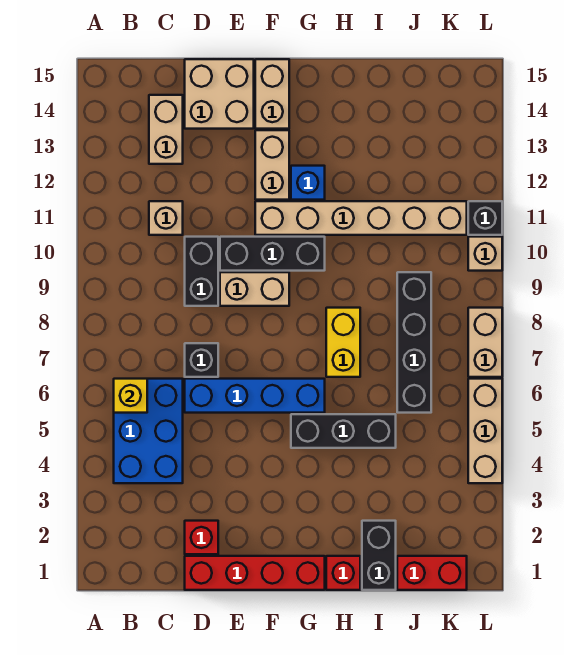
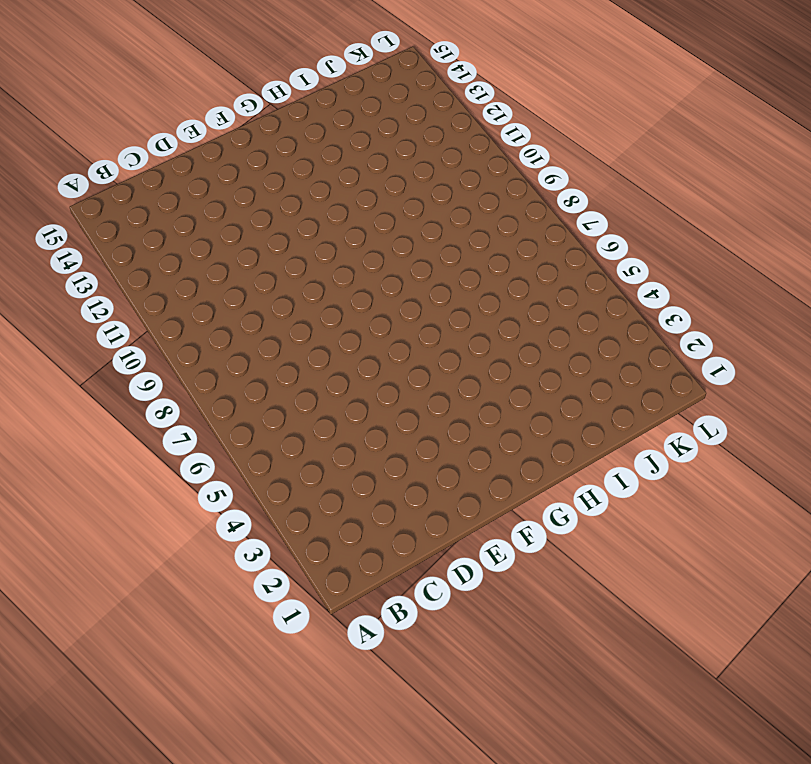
none -> blue brick B4:C6 level 1
none -> tan brick C11 level 1
none -> tan brick C13:C14 level 1

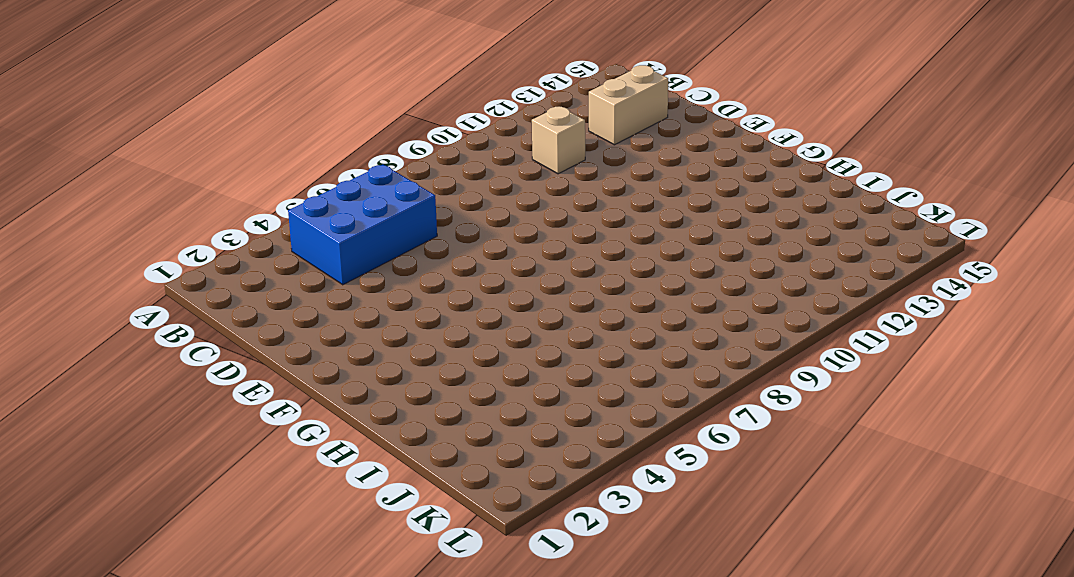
none -> red brick D1:G1 level 1
none -> red brick D2 level 1
none -> blue brick D6:G6 level 1

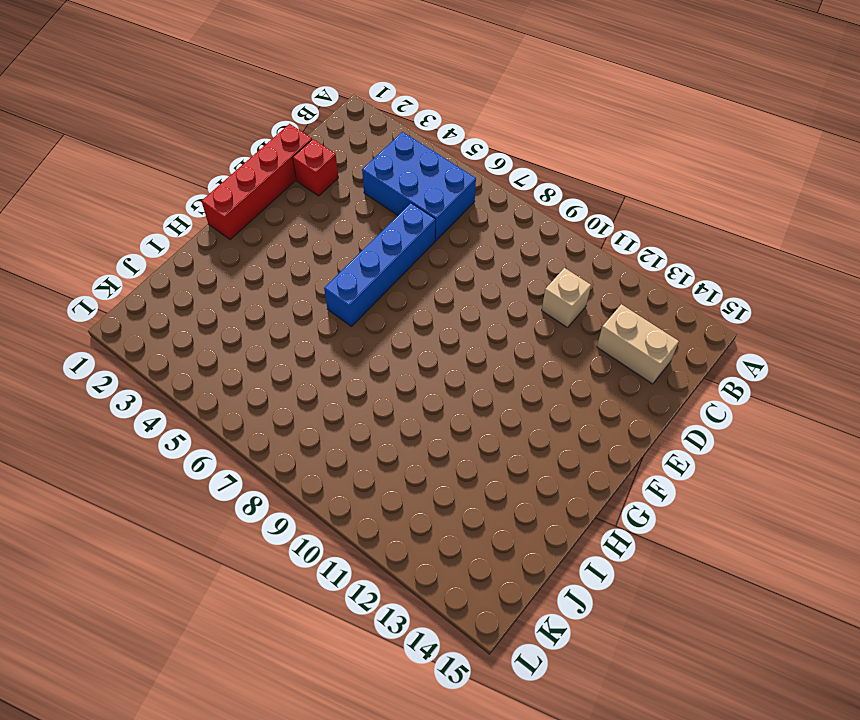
none -> black brick D7 level 1
none -> black brick D9:D10 level 1
none -> tan brick D14:E15 level 1

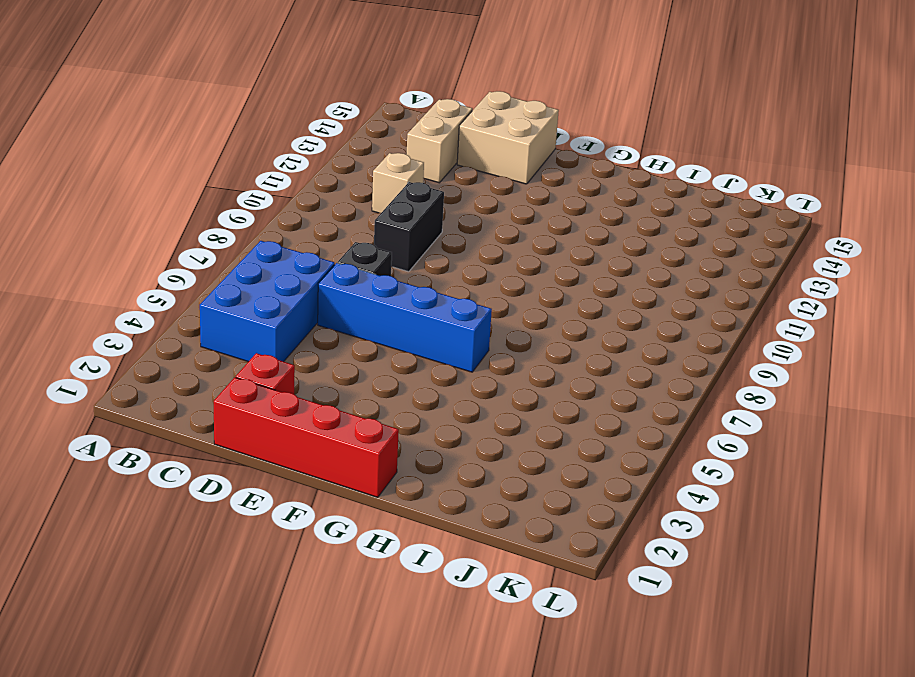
none -> tan brick E9:F9 level 1
none -> black brick E10:G10 level 1
none -> tan brick F11:K11 level 1

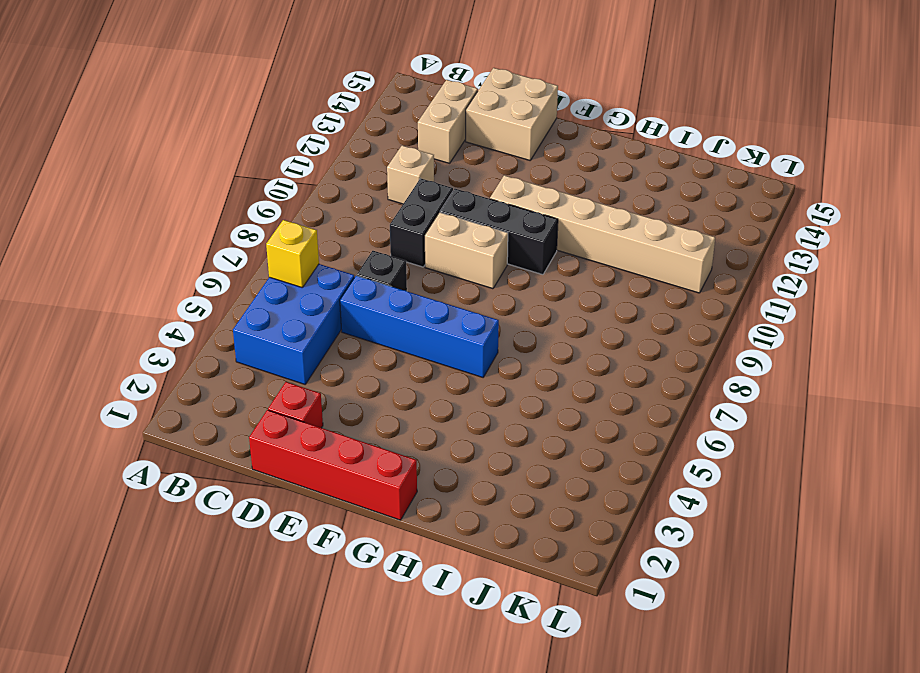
none -> tan brick F12:F13 level 1
none -> tan brick F14:F15 level 1
none -> black brick G5:I5 level 1

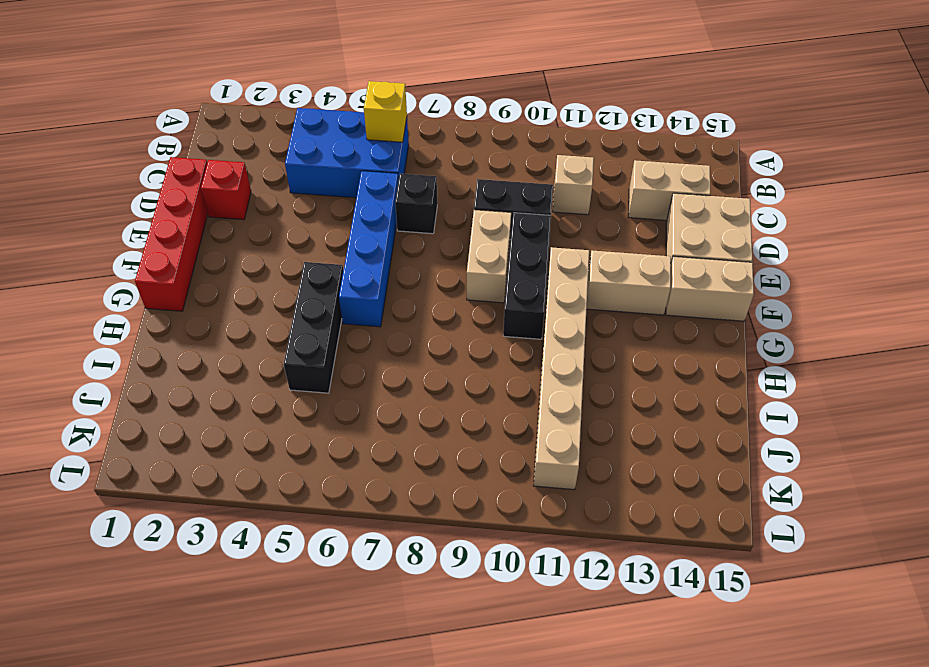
none -> blue brick G12 level 1
none -> red brick H1 level 1
none -> yellow brick H7:H8 level 1

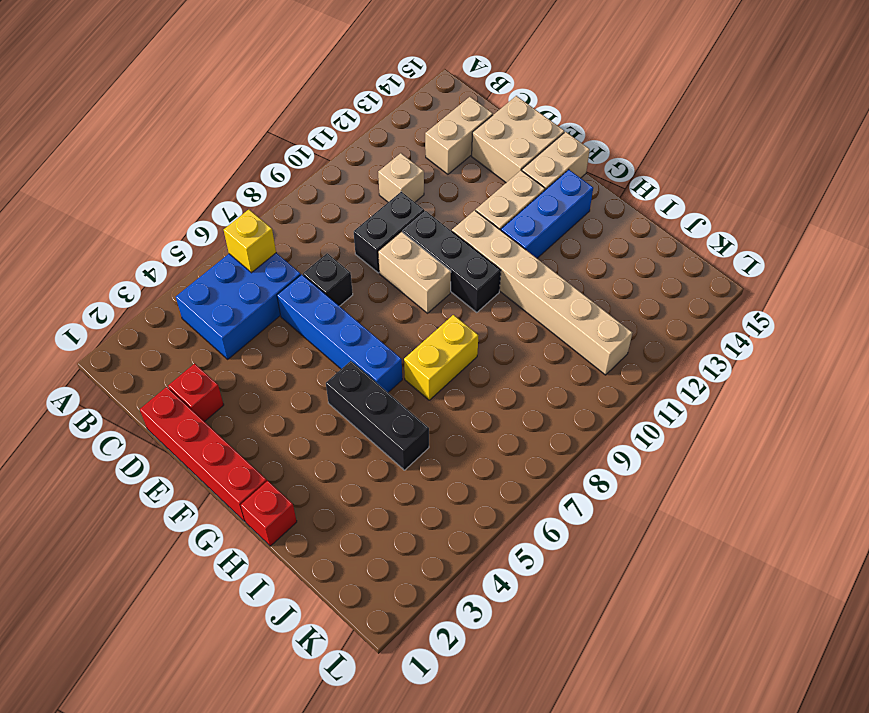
blue brick G12:G14 level 1 -> blue brick G12 level 1
none -> black brick I1:I2 level 1
none -> red brick J1:K1 level 1
none -> black brick J6:J9 level 1

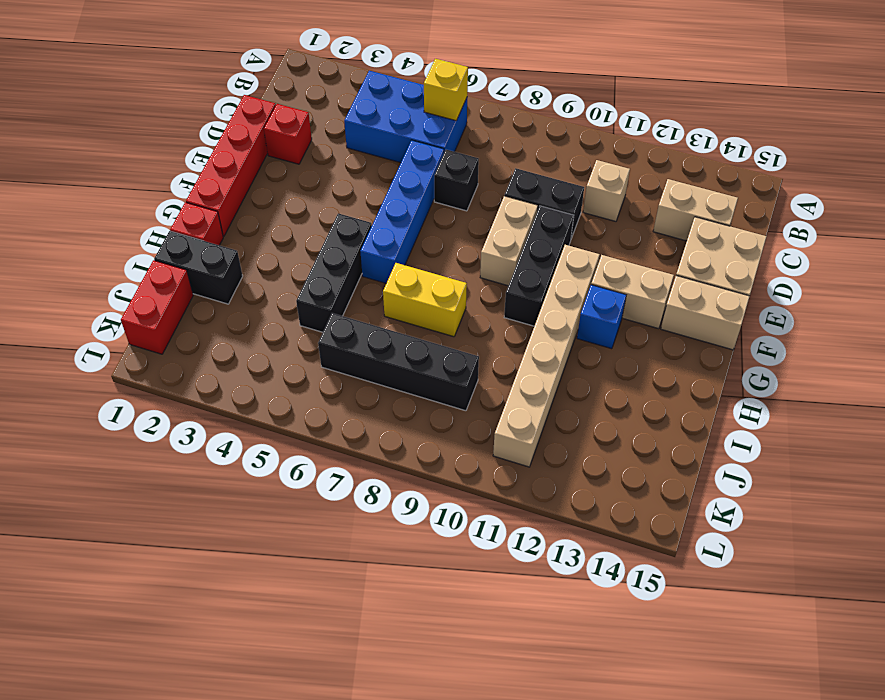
none -> tan brick L4:L6 level 1
none -> tan brick L7:L8 level 1
none -> tan brick L10 level 1

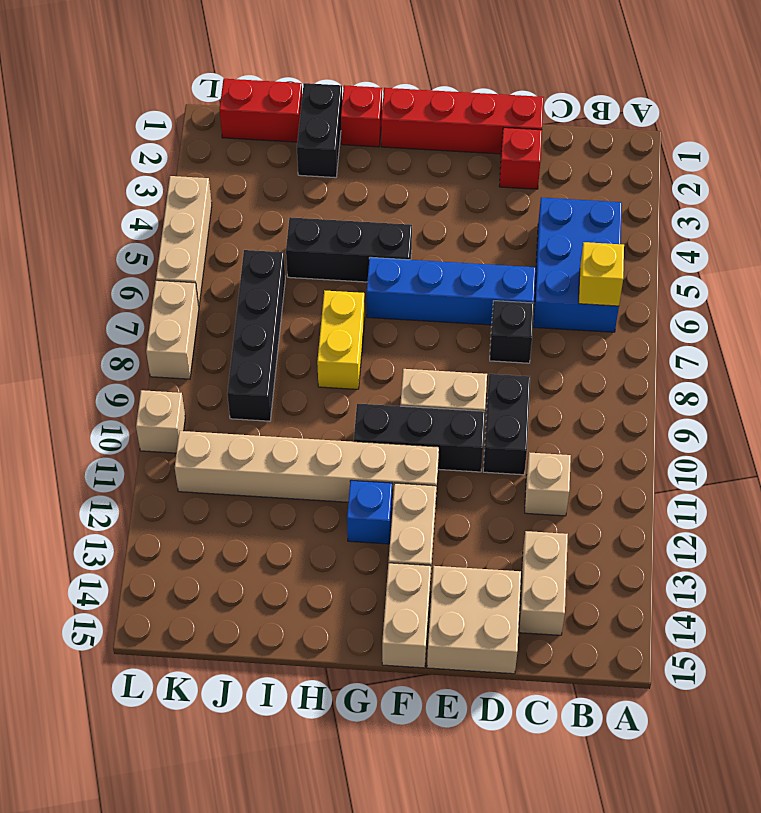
none -> black brick L11 level 1

